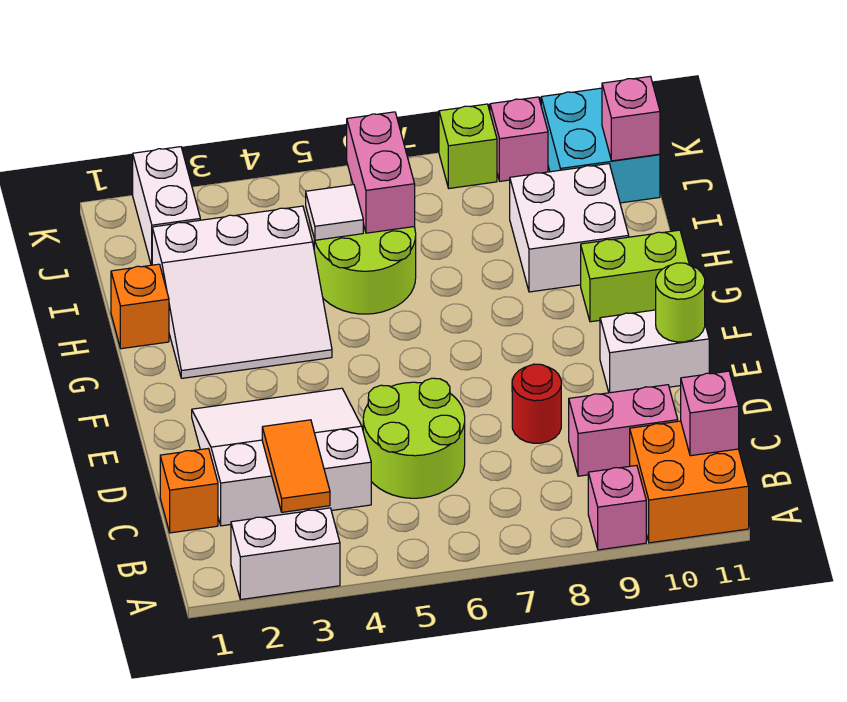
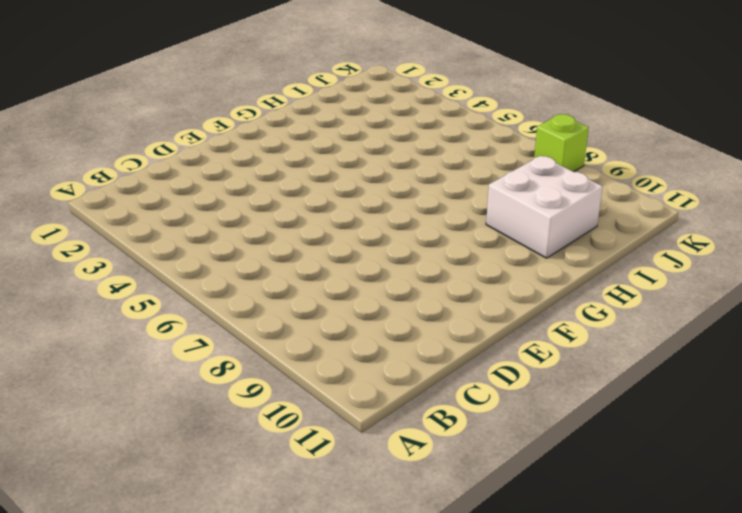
none -> white brick A2:A3 level 1
none -> pink brick A9 level 1
none -> orange brick A10:B11 level 1

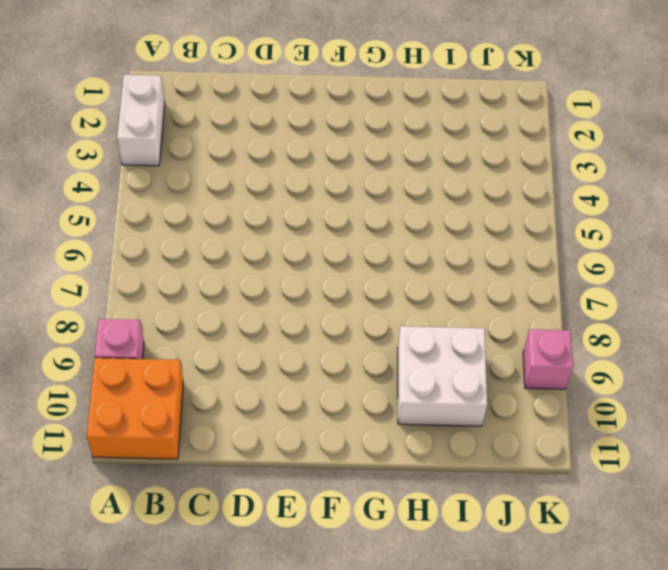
none -> orange brick C1 level 1
none -> white slope C2:E4 level 1 top C
none -> lime round brick C5:D6 level 1

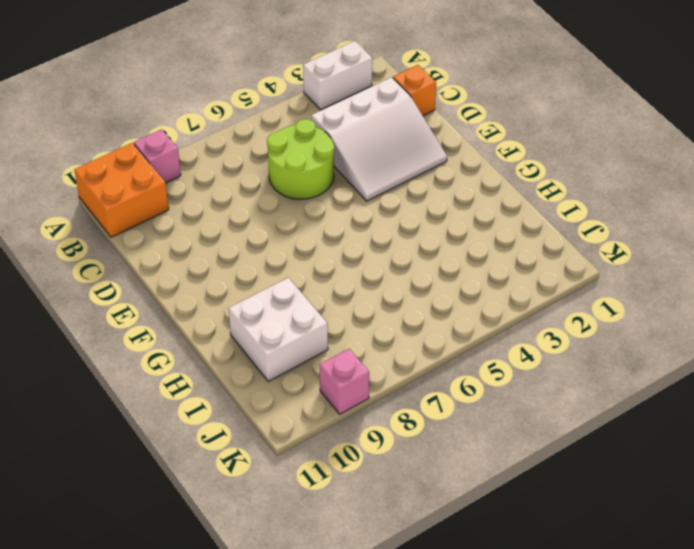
none -> pink brick C9:C10 level 1
none -> red round brick D8 level 1
none -> white brick E10:E11 level 1

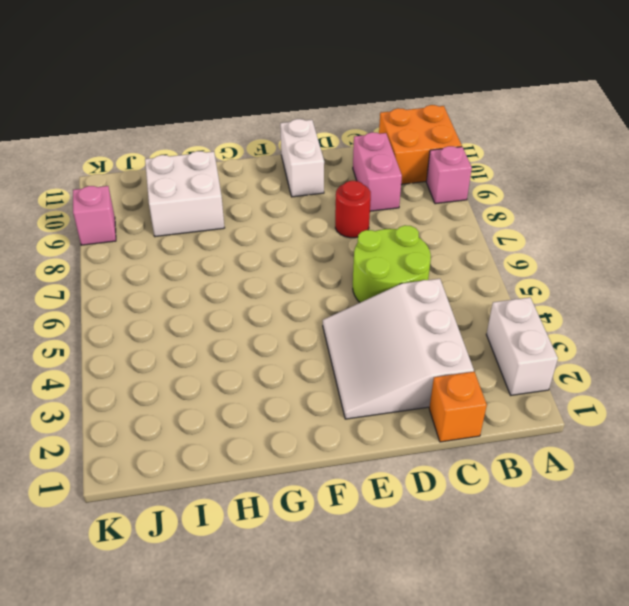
none -> white slope G2:I4 level 1 top I
none -> lime brick G10:G11 level 1
none -> orange brick H1 level 1

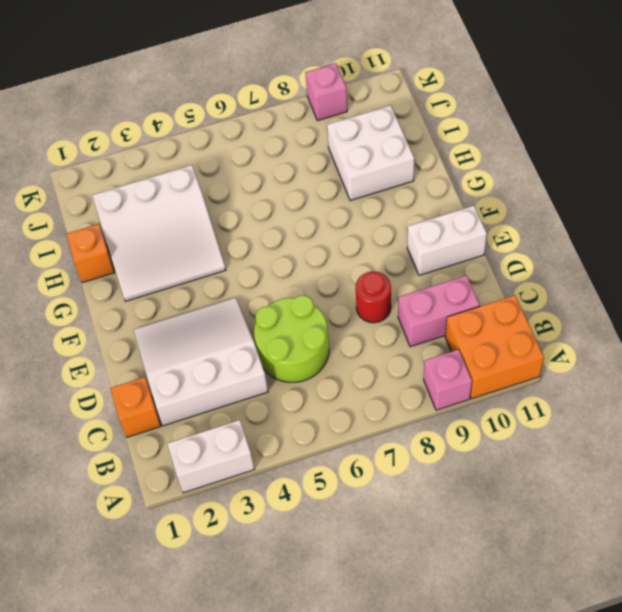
none -> lime brick G10:G11 level 1
none -> lime round brick H5:I6 level 1
none -> white brick J2:K2 level 1

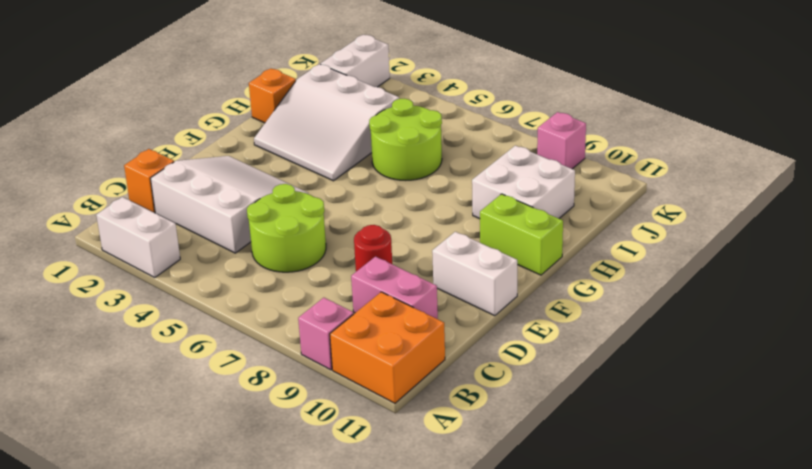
none -> cyan brick J10:K11 level 1
none -> lime brick K8 level 1
none -> orange tile B3:C3 level 2

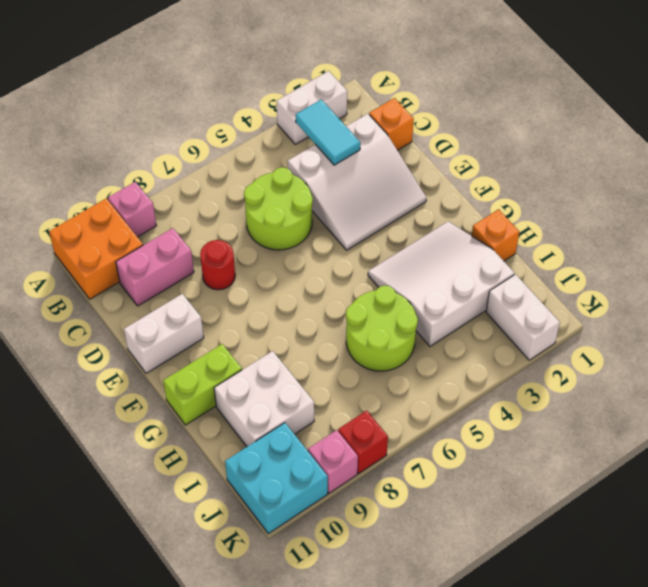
cyan tile B3:C3 level 2 -> orange tile B3:C3 level 2
red brick K8 level 1 -> lime brick K8 level 1
none -> pink brick B11 level 2
none -> lime round brick E11 level 2
none -> white tile I5 level 2

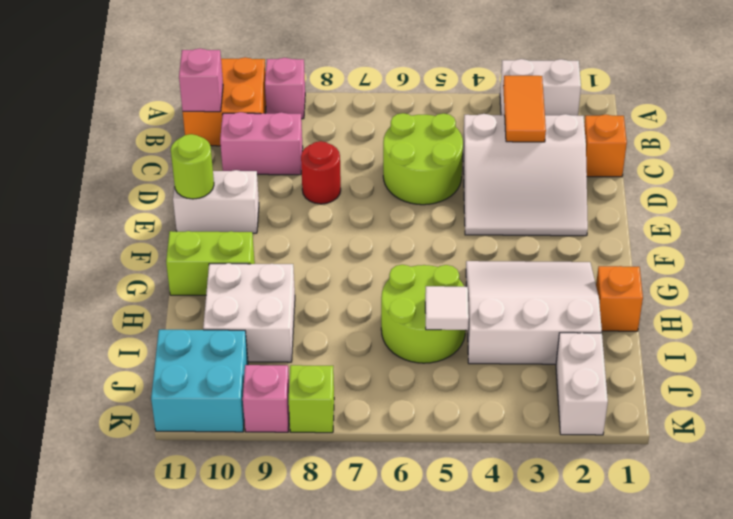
none -> pink brick I6:J6 level 2
none -> pink brick J11 level 2

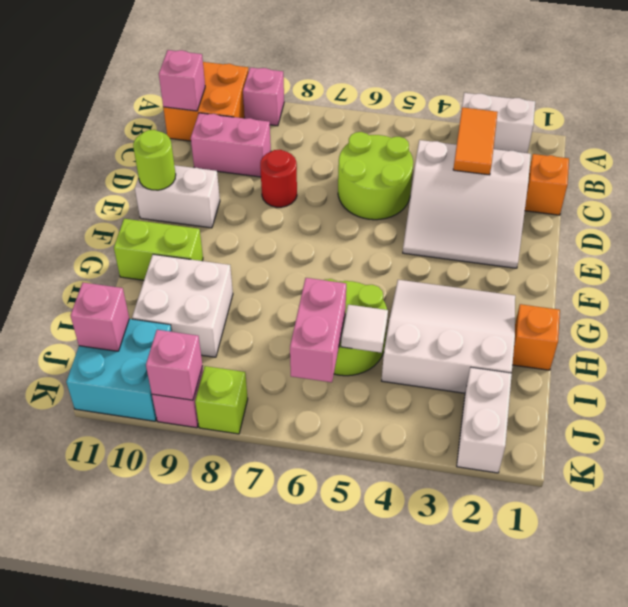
pink brick K9 level 2 -> none

